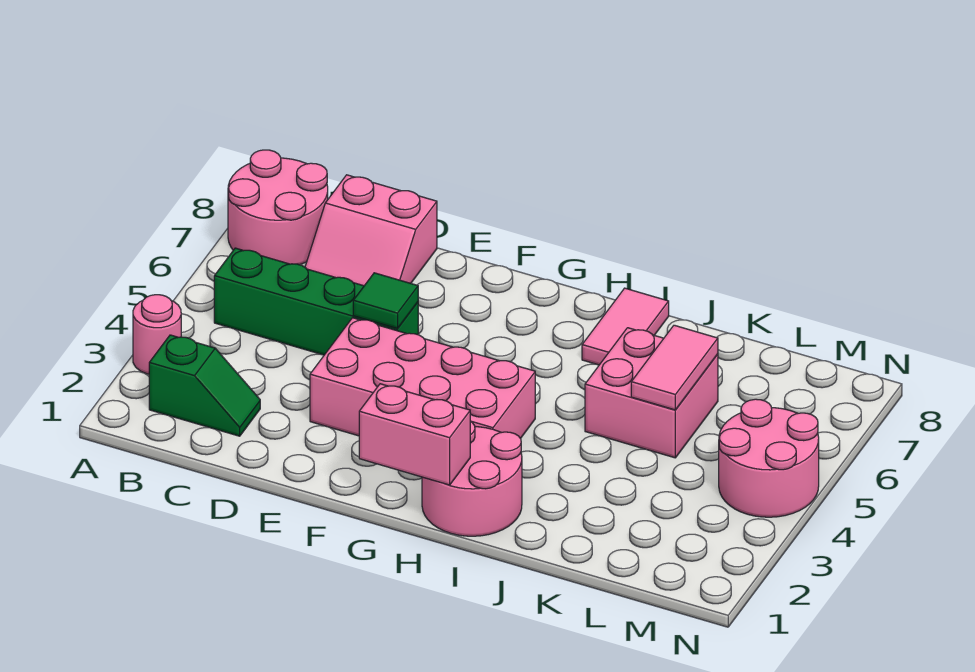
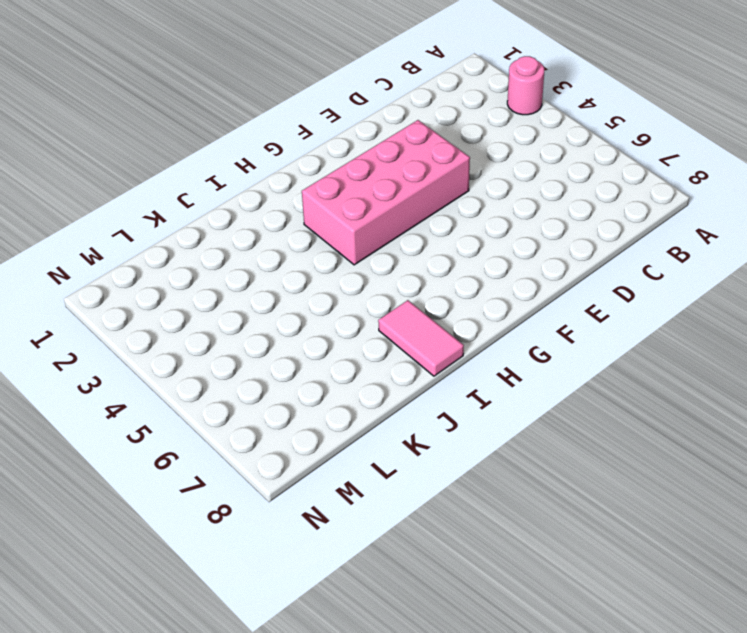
none -> pink round brick A7:B8 level 1
none -> green slope B2:C2 level 1 top B
none -> green brick B5:E5 level 1

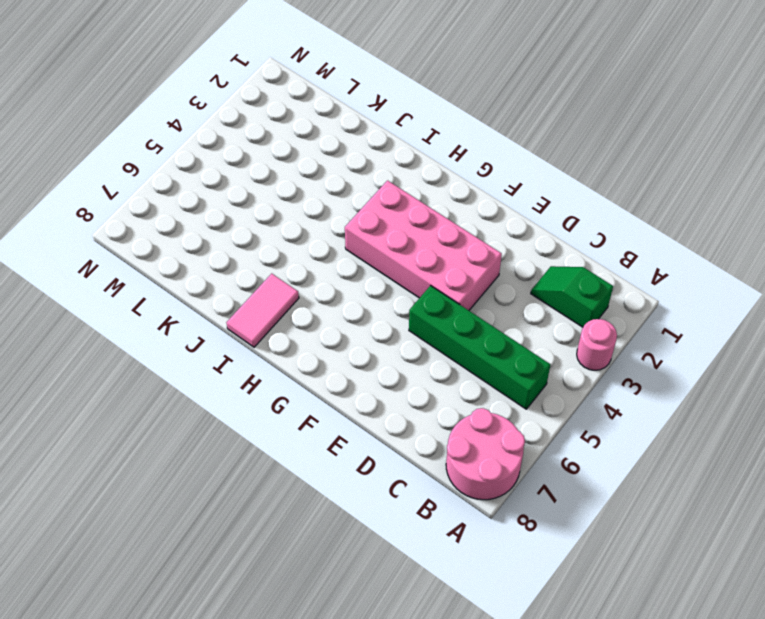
none -> pink slope C7:D8 level 1 top 8
none -> pink round brick H1:I2 level 1
none -> pink brick J5:K6 level 1

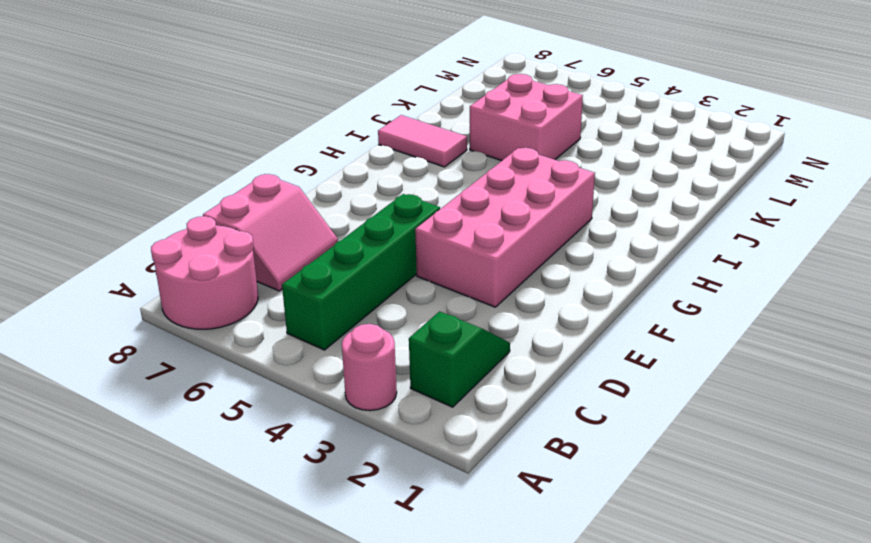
none -> pink round brick H1:I2 level 1
none -> pink round brick M4:N5 level 1
none -> green tile E5 level 2

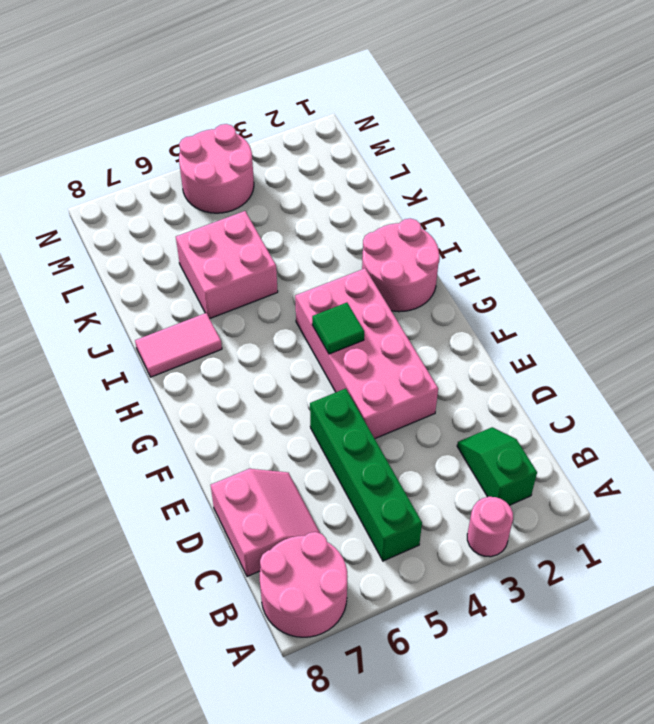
green tile G4 level 2 -> green tile E5 level 2
none -> pink brick G1:H1 level 2
none -> pink tile K5:K6 level 2

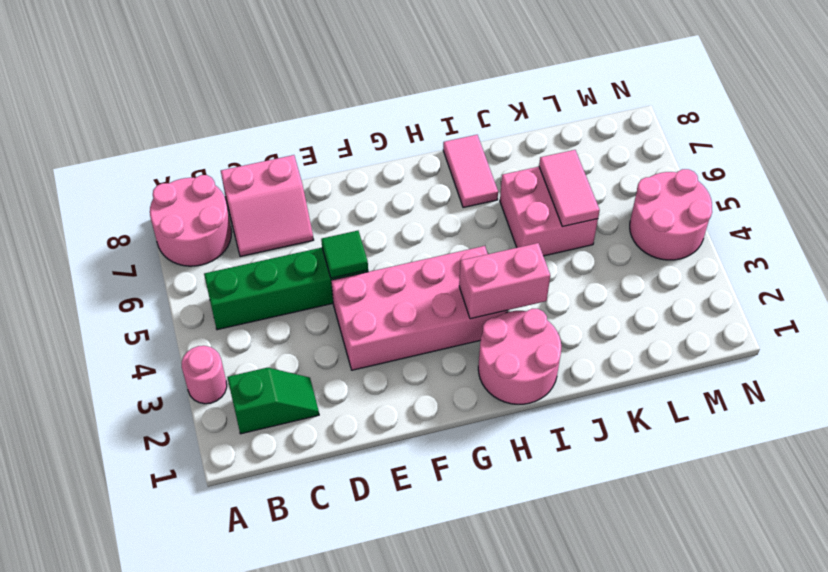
pink brick H3:I3 level 2 -> pink brick G1:H1 level 2

